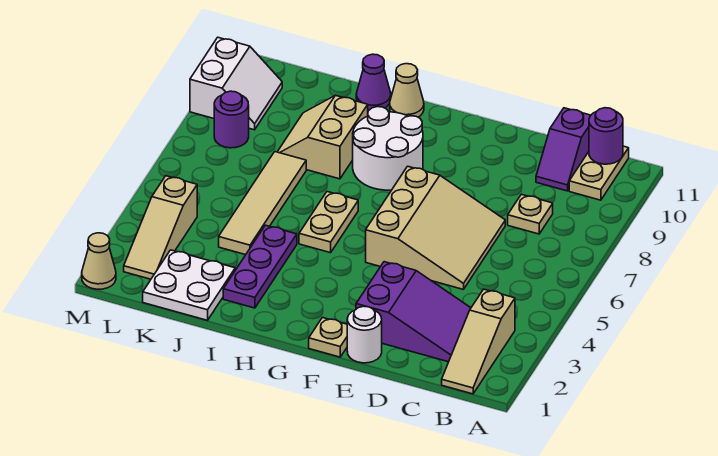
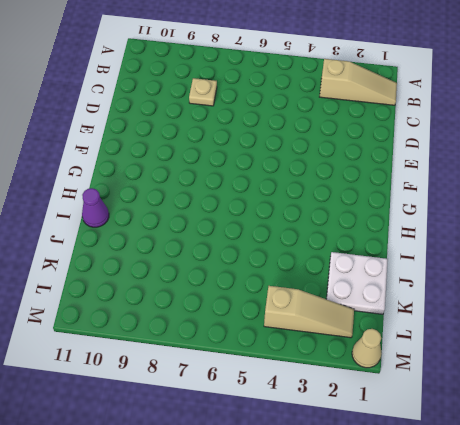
none -> tan plate B10:B11 level 1
none -> purple slope C2:E3 level 1 top E
none -> purple slope C10:C11 level 1 top 11

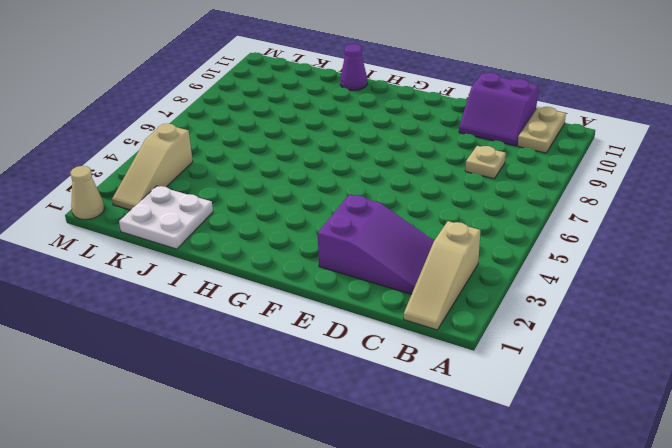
purple slope C10:D11 level 1 top 11 -> purple slope C10:C11 level 1 top 11
none -> tan slope D5:F7 level 1 top F
none -> white round brick E1 level 1
none -> tan plate F1 level 1

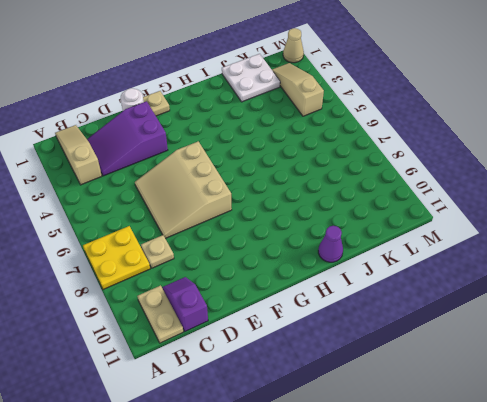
yellow plate A7:B8 level 1 -> none
none -> white round brick G8:H9 level 1
none -> tan plate H5:H6 level 1
none -> tan cone H11 level 1

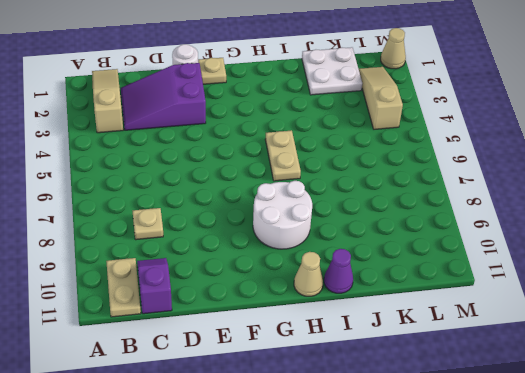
none -> tan slope D5:F7 level 1 top F
none -> purple plate I2:I4 level 1
none -> tan slope I8:J9 level 1 top I

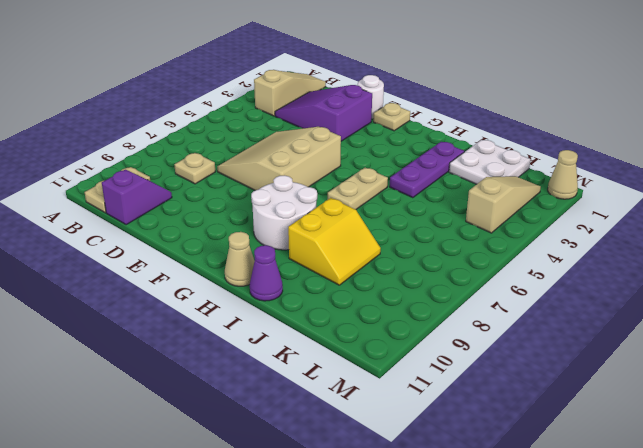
yellow slope I8:J9 level 1 top I -> tan slope I8:J9 level 1 top I
none -> tan tile J4:J7 level 1
none -> purple round brick L8 level 1
none -> white slope L9:M10 level 1 top M

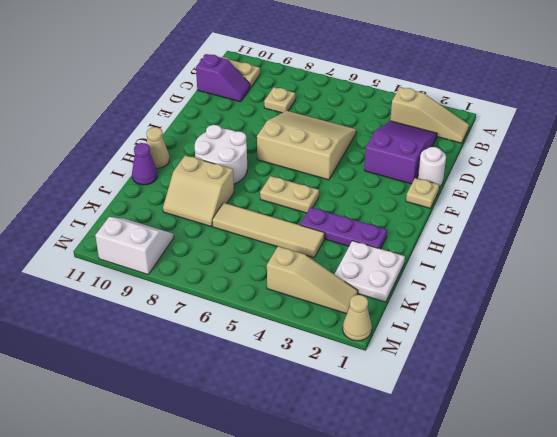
none -> purple round brick L8 level 1
none -> purple round brick B11 level 2

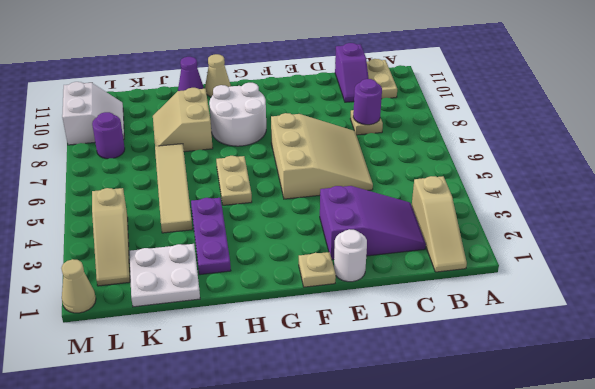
purple round brick C8 level 2 -> purple round brick B11 level 2

